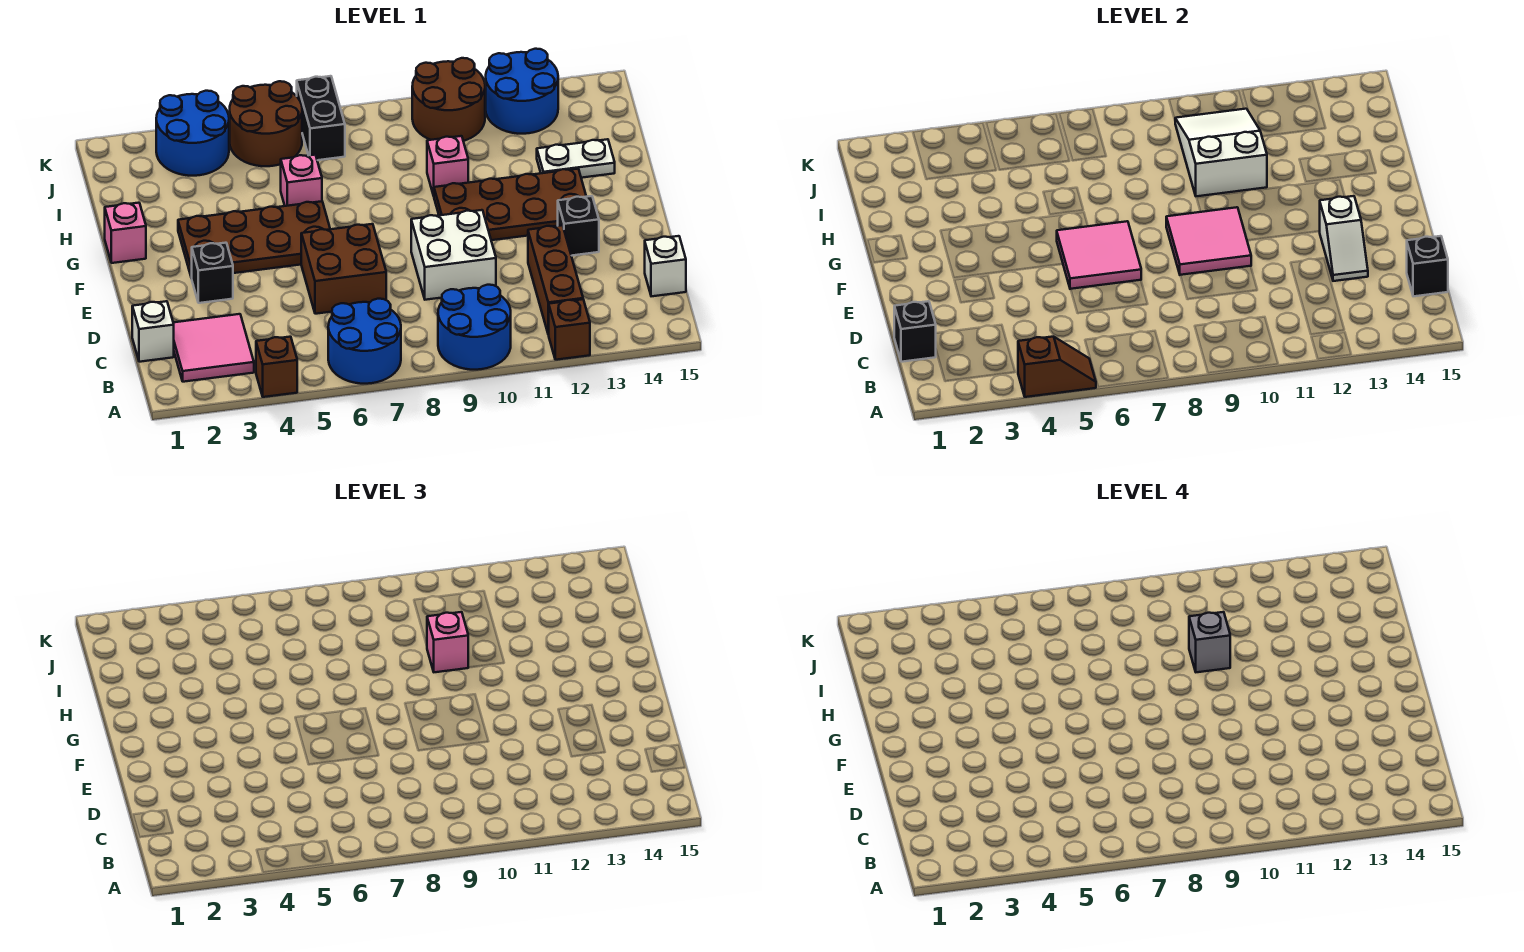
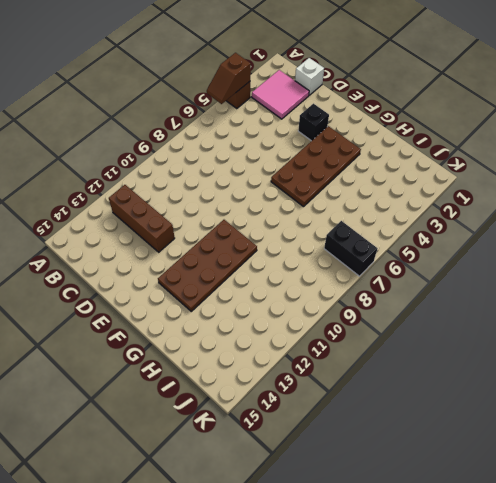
none -> blue round brick A6:B7 level 1
none -> blue round brick A9:B10 level 1
none -> brown brick A12 level 1
none -> white brick C15 level 1

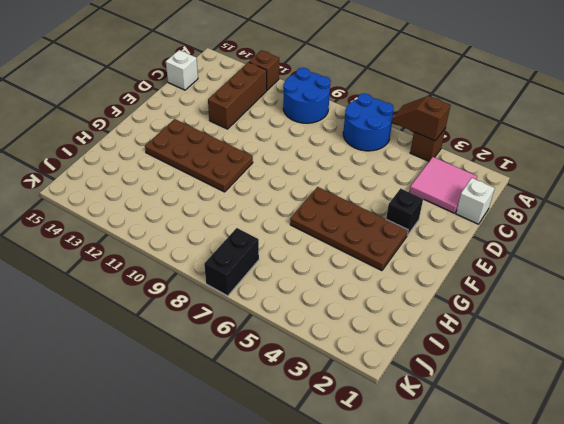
none -> brown brick D6:E7 level 1
none -> white brick D9:E10 level 1
none -> black brick E13 level 1
none -> pink brick G1 level 1

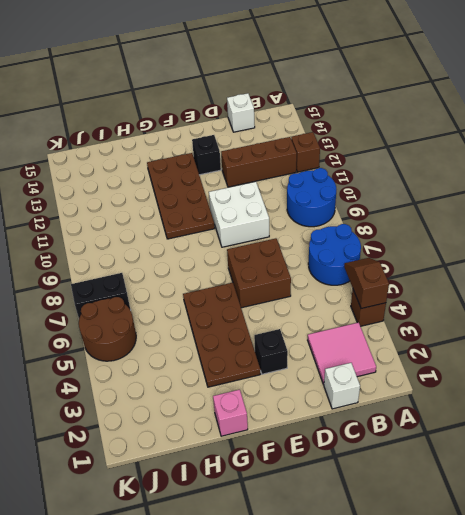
none -> pink brick H6 level 1
none -> pink brick H10 level 1
none -> white plate H13:H14 level 1
none -> blue round brick J3:K4 level 1

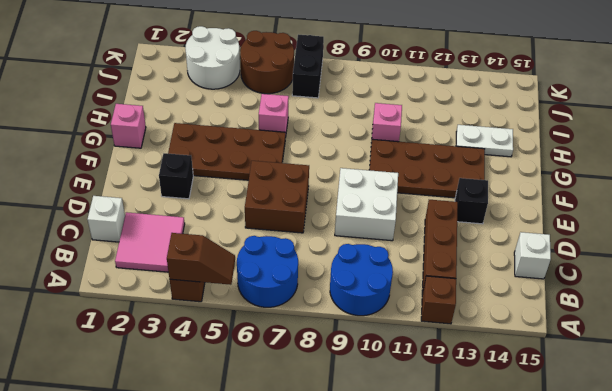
white round brick J3:K4 level 1 -> blue round brick J3:K4 level 1
none -> brown round brick J10:K11 level 1
none -> blue round brick J12:K13 level 1
none -> black brick C1 level 2
none -> black brick C15 level 2

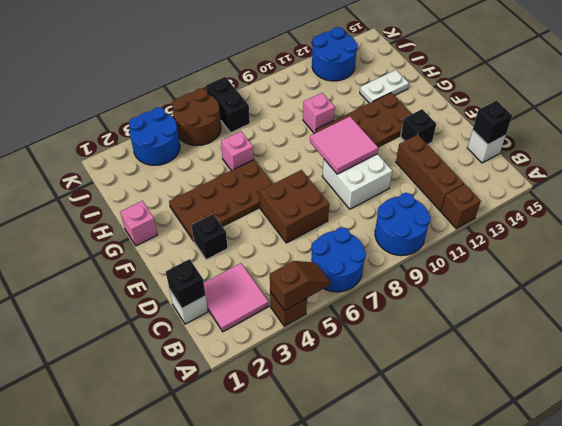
none -> brown round brick J10:K11 level 1
none -> white slope D13:E13 level 2 top E
none -> pink tile E6:F7 level 2
none -> white slope H10:J11 level 2 top H

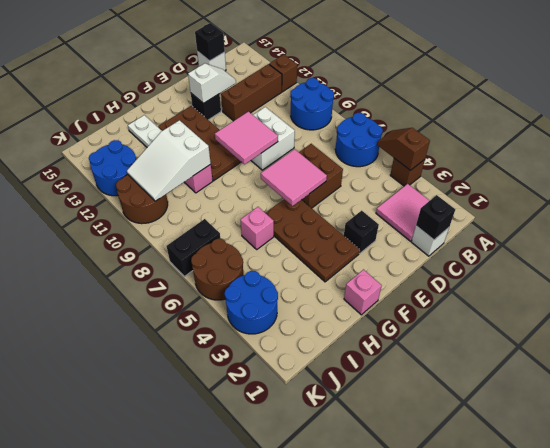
none -> pink brick H10 level 3
none -> grey brick H10 level 4

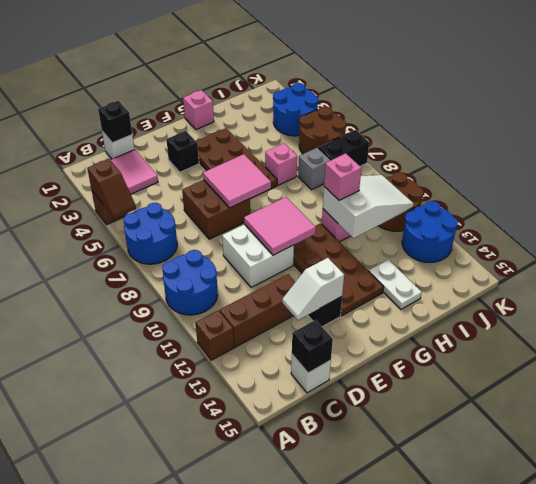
grey brick I7 level 1 -> grey brick H10 level 4

